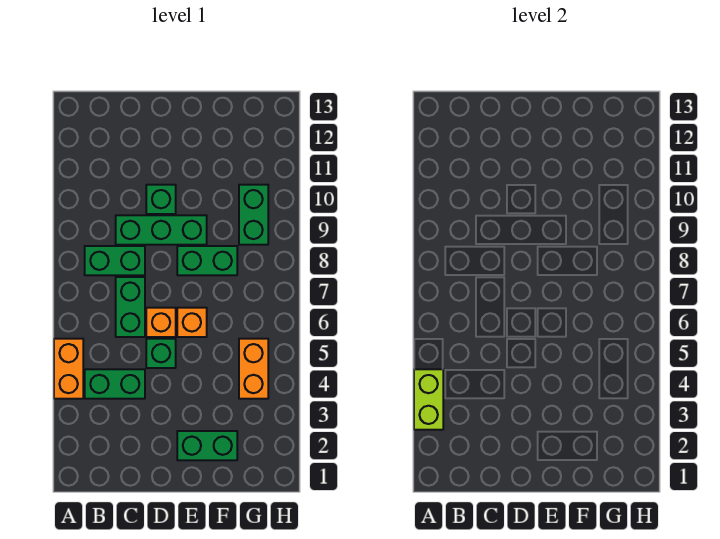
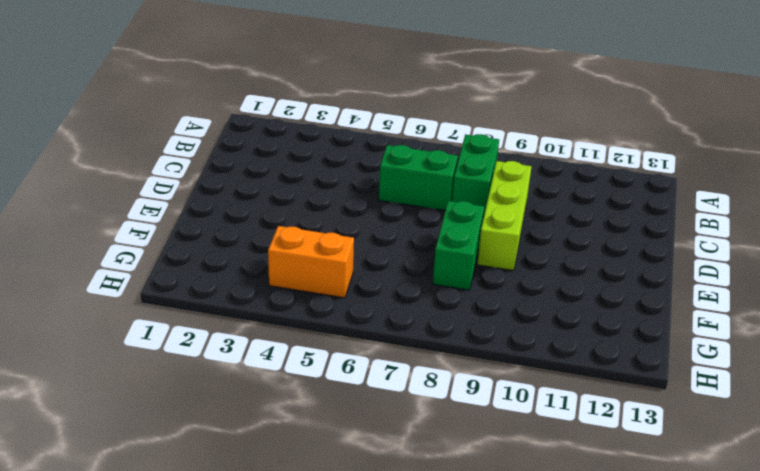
lime brick C9:E9 level 1 -> green brick C9:E9 level 1
none -> orange brick A4:A5 level 1
none -> green brick B4:C4 level 1
none -> green brick D5 level 1

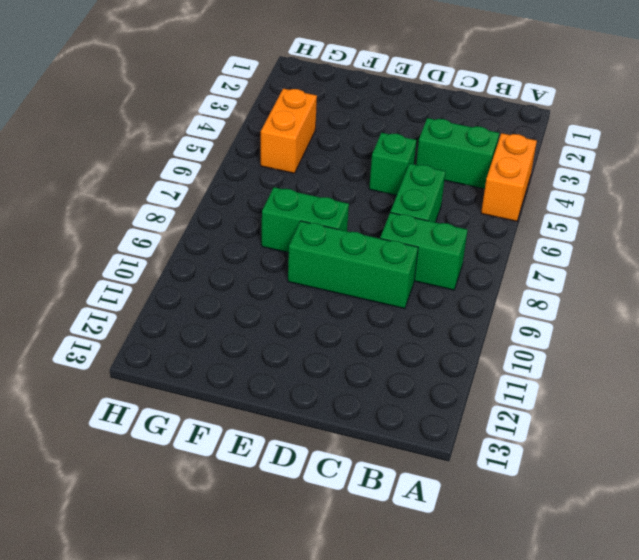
none -> orange brick D6 level 1
none -> green brick D10 level 1
none -> green brick E2:F2 level 1

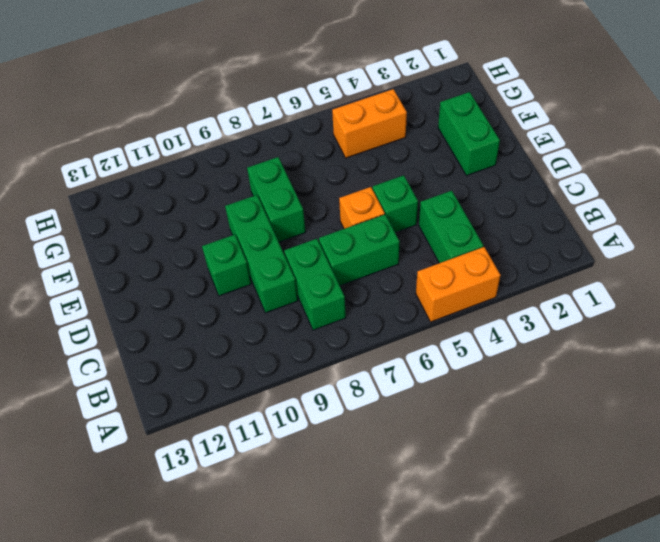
none -> orange brick E6 level 1
none -> green brick G9:G10 level 1
none -> lime brick A3:A4 level 2

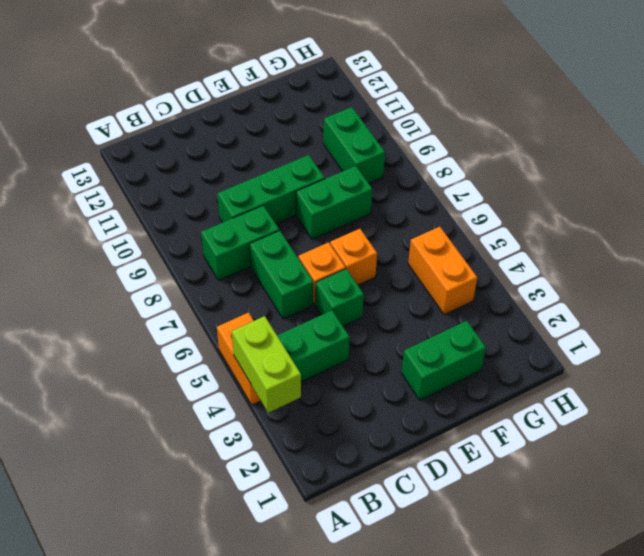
none -> green brick D10 level 1

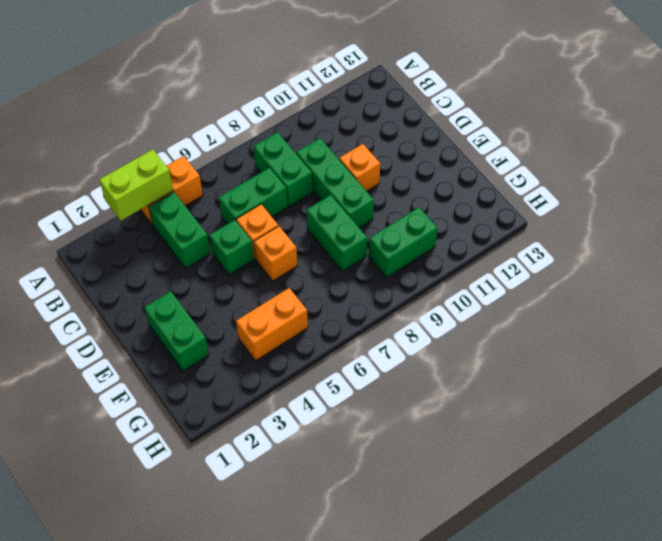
orange brick D10 level 1 -> green brick D10 level 1

